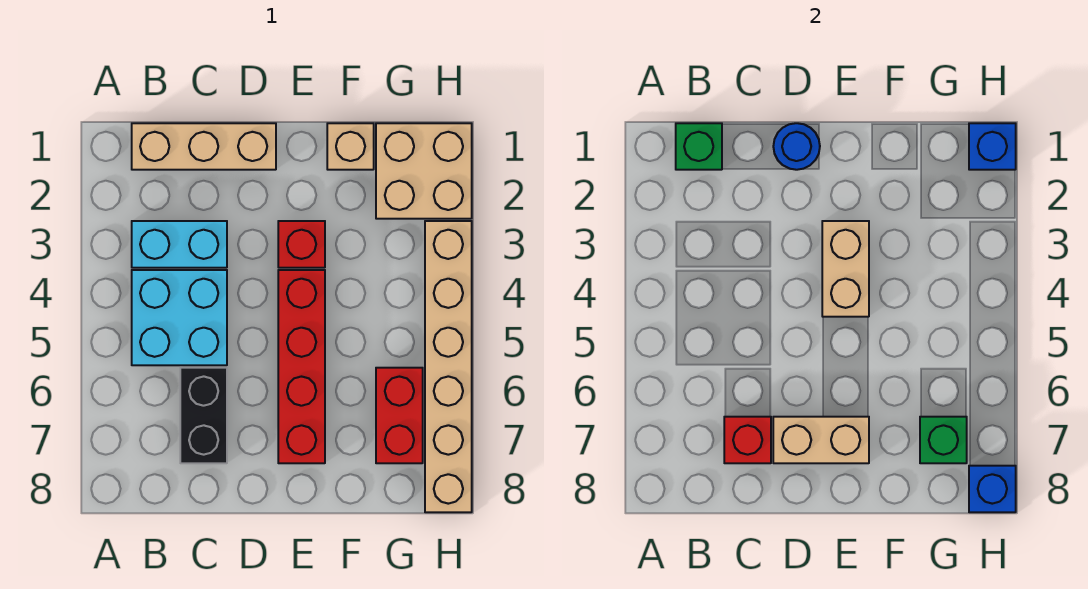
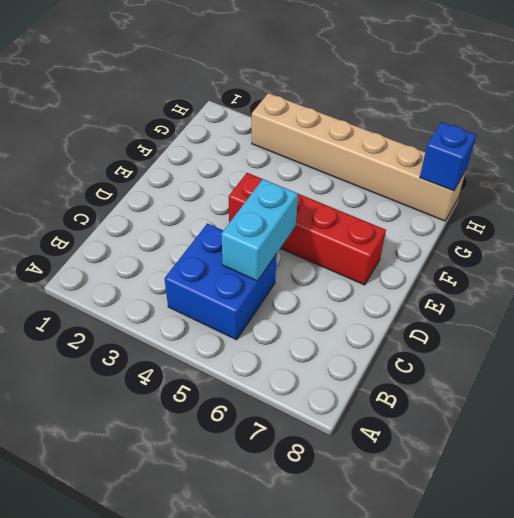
blue brick B4:C5 level 1 -> cyan brick B4:C5 level 1
cyan brick C5:D5 level 2 -> cyan brick B3:C3 level 1
none -> tan brick B1:D1 level 1
none -> black brick C6:C7 level 1
none -> red brick E3 level 1

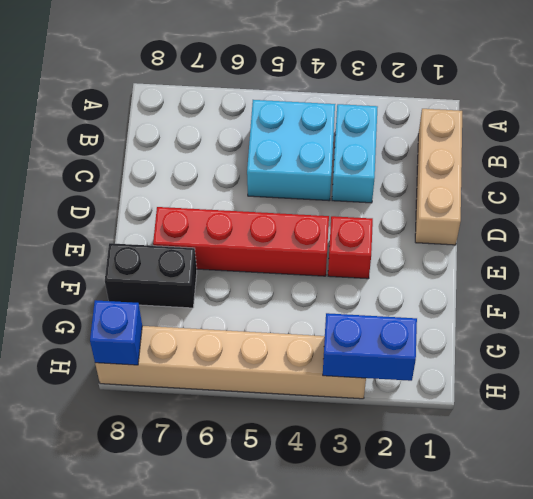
black brick F7:F8 level 1 -> black brick C6:C7 level 1
blue brick H2:H3 level 2 -> none
none -> tan brick F1 level 1
none -> tan brick G1:H2 level 1
none -> red brick G6:G7 level 1

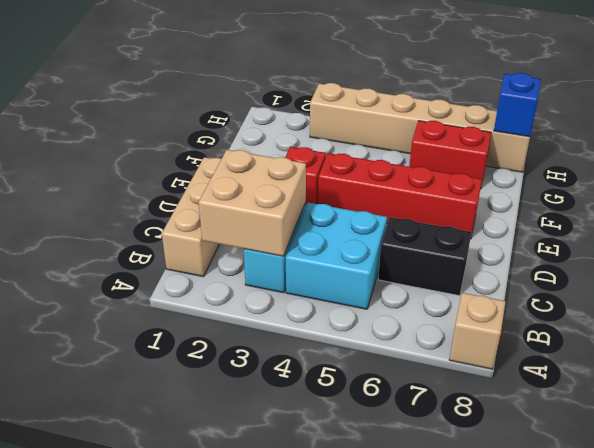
tan brick A8 level 1 -> tan brick F1 level 1
tan brick B2:C3 level 2 -> tan brick G1:H2 level 1
none -> green brick B1 level 2
none -> red brick C7 level 2
none -> blue round brick D1 level 2

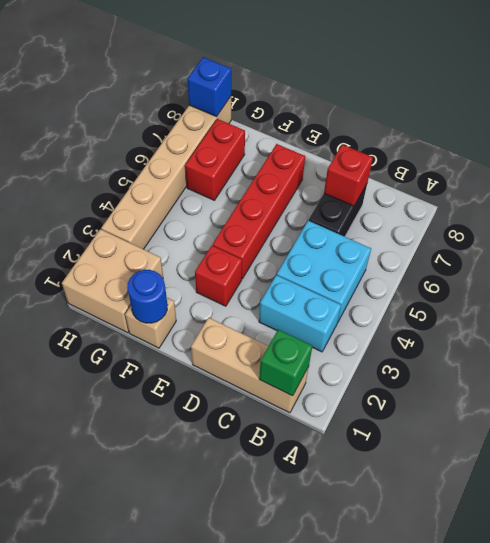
blue round brick F1 level 2 -> blue round brick D1 level 2
none -> tan brick D7:E7 level 2
none -> tan brick E3:E4 level 2
none -> green brick G7 level 2

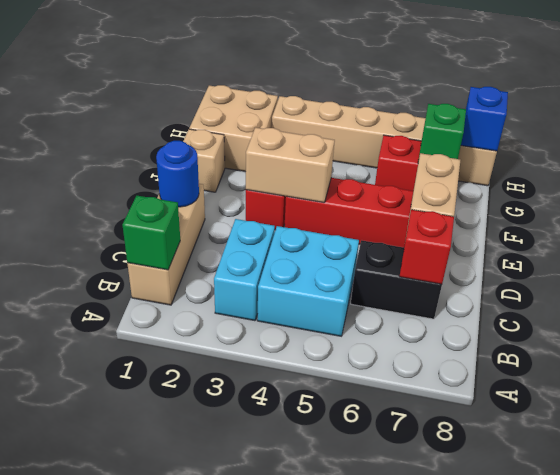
none -> blue brick H1 level 2

